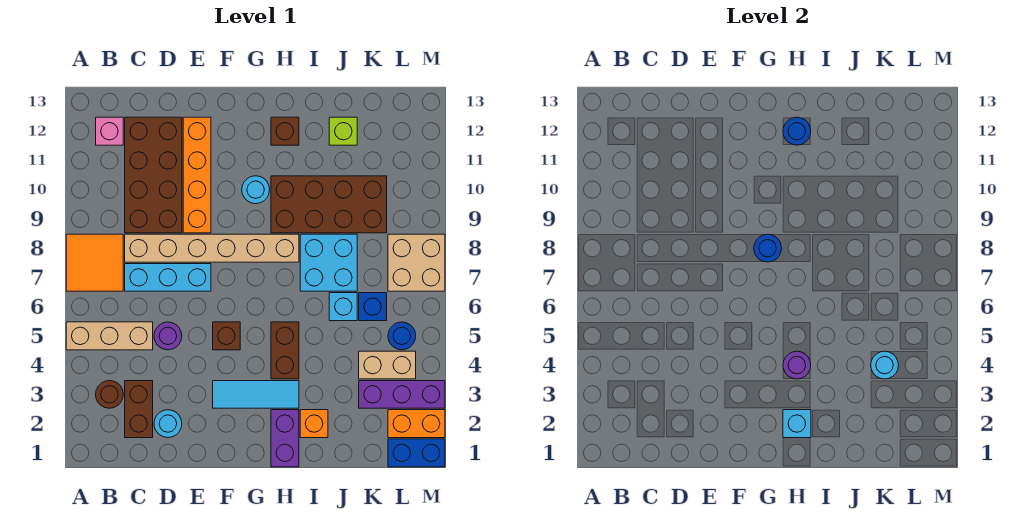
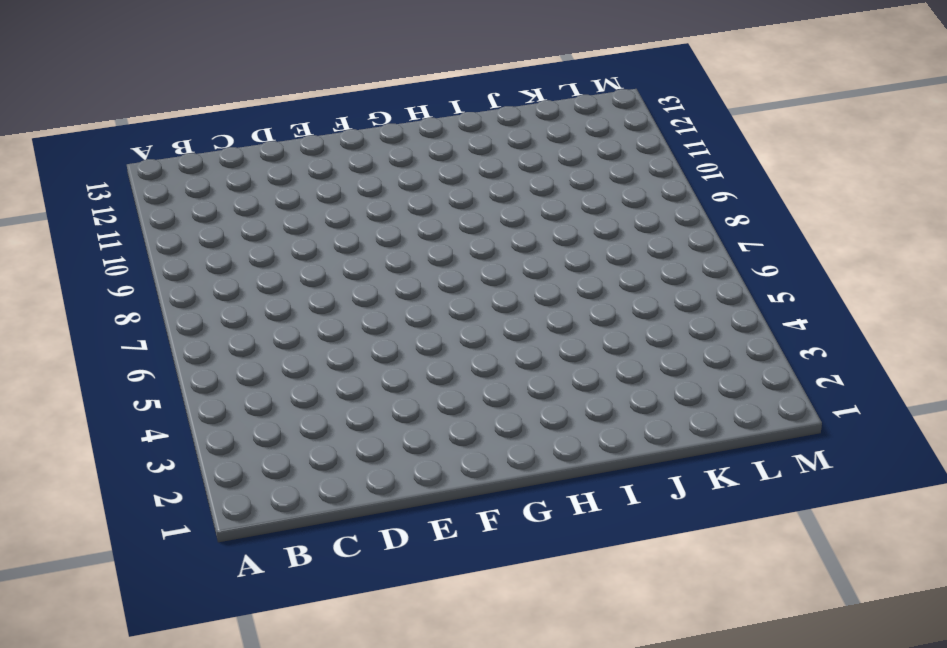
none -> tan brick A5:C5 level 1
none -> orange tile A7:B8 level 1
none -> brown round brick B3 level 1
none -> pink brick B12 level 1

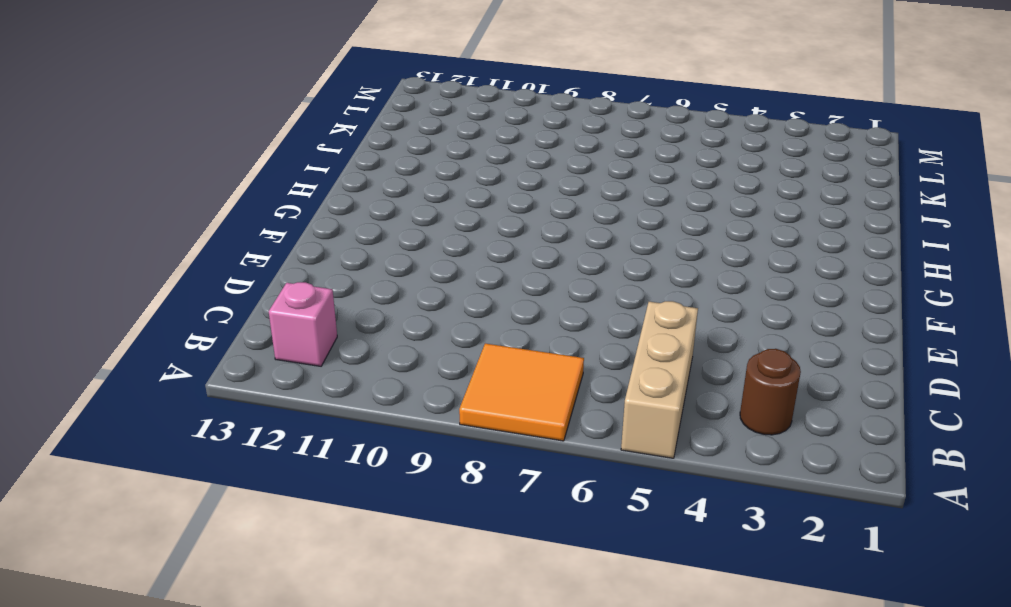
none -> brown brick C2:C3 level 1
none -> cyan brick C7:E7 level 1
none -> tan brick C8:H8 level 1
none -> brown brick C9:D12 level 1

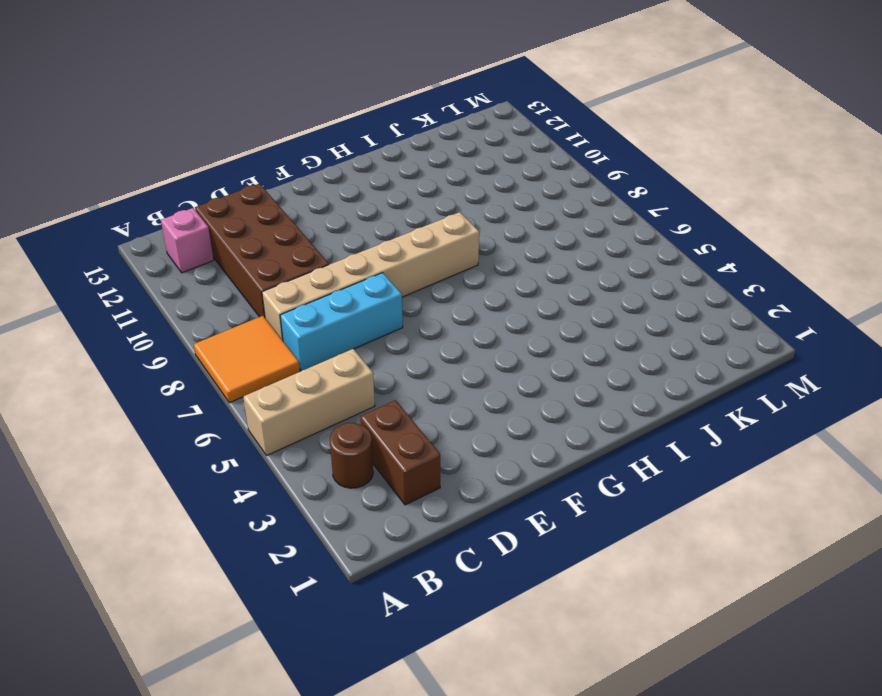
none -> cyan round brick D2 level 1
none -> purple round brick D5 level 1
none -> orange brick E9:E12 level 1
none -> cyan tile F3:H3 level 1

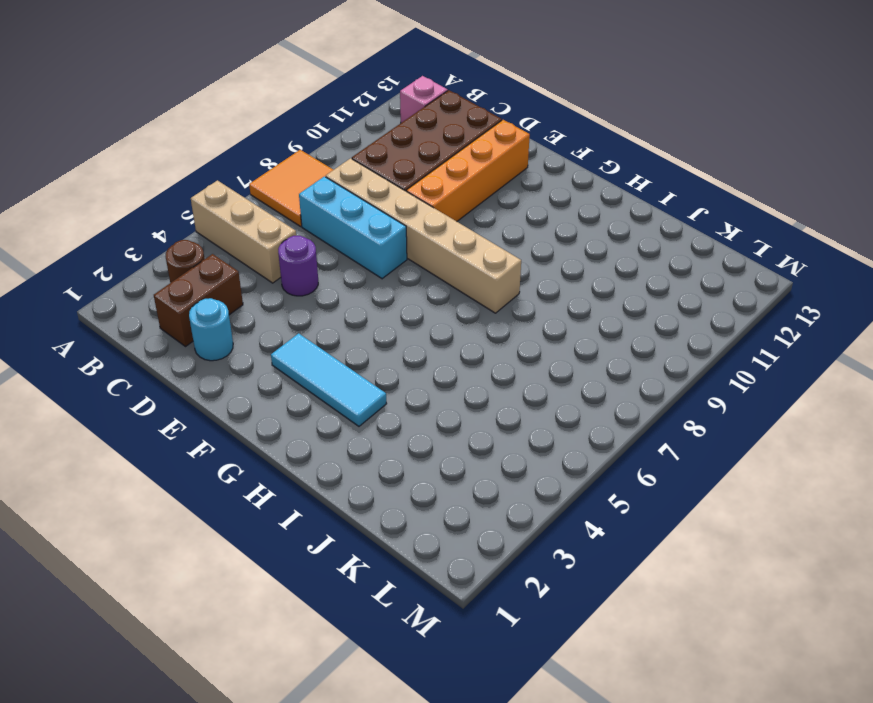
none -> brown brick F5 level 1
none -> cyan round brick G10 level 1
none -> purple brick H1:H2 level 1
none -> brown brick H4:H5 level 1

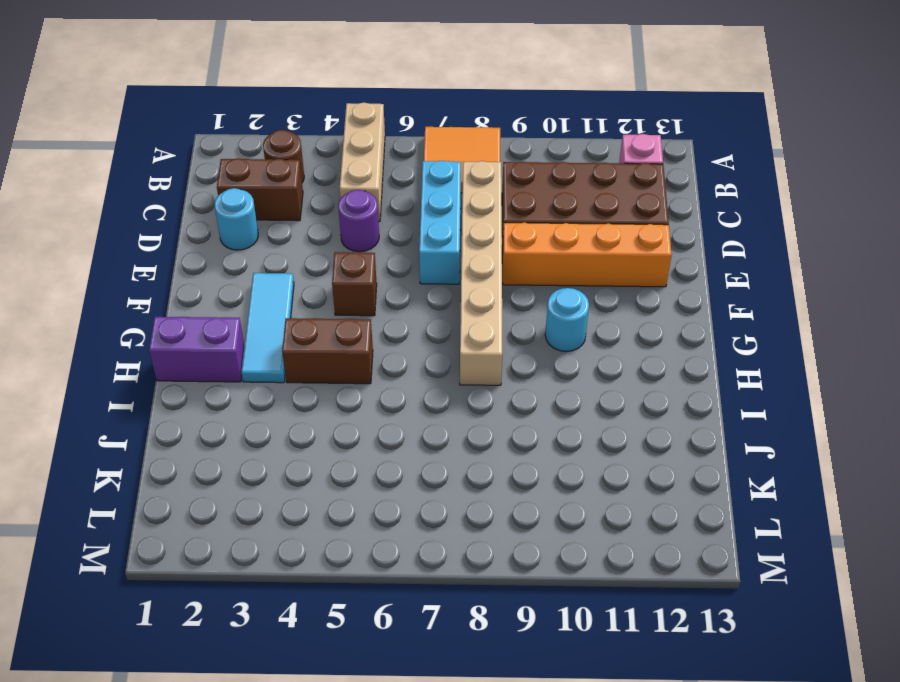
none -> brown brick H9:K10 level 1
none -> brown brick H12 level 1
none -> orange brick I2 level 1
none -> cyan brick I7:J8 level 1

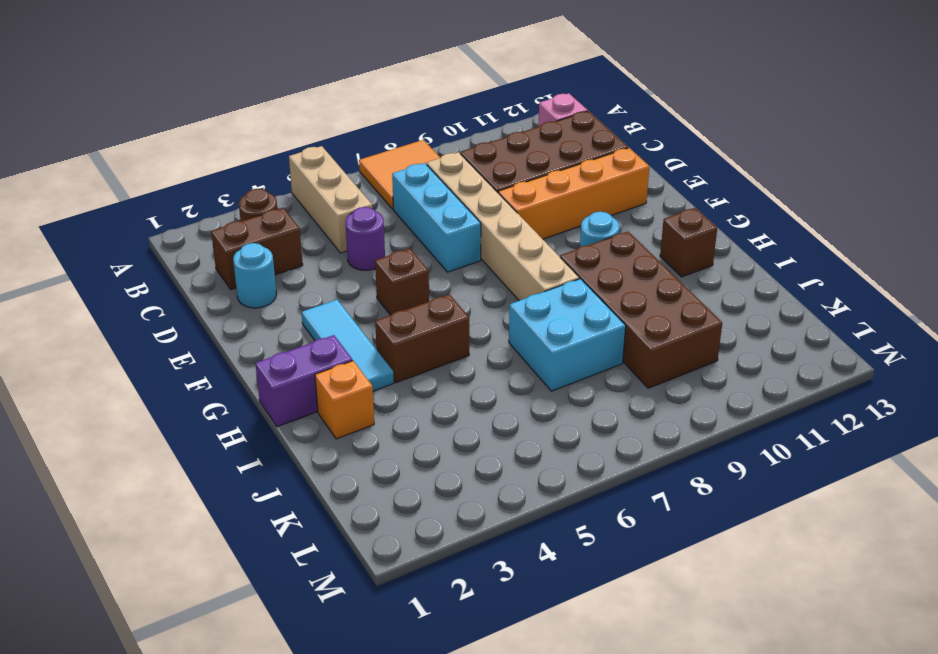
none -> cyan brick J6 level 1
none -> lime brick J12 level 1
none -> purple brick K3:M3 level 1
none -> tan brick K4:L4 level 1

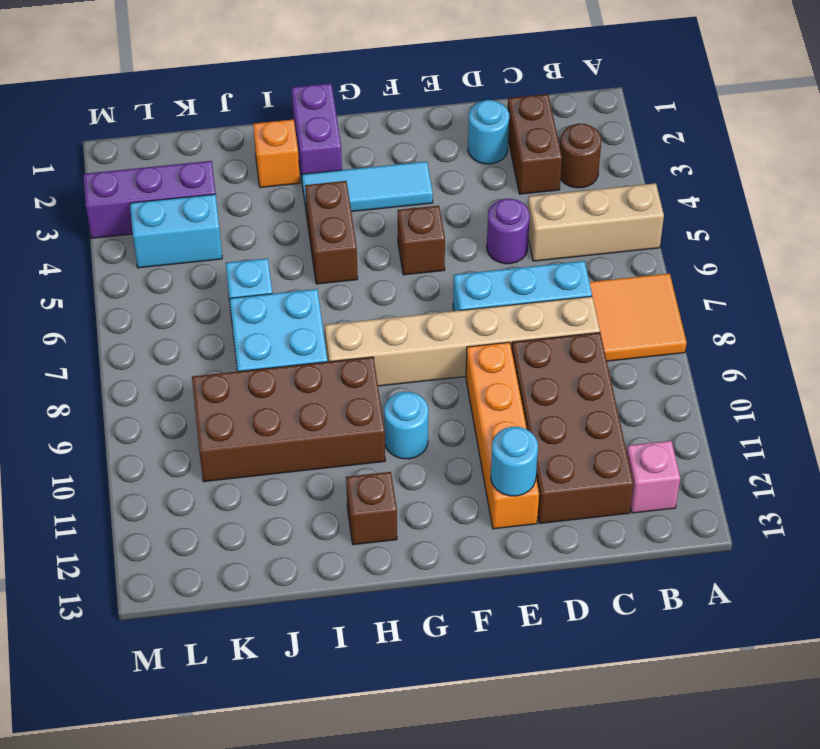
cyan round brick E12 level 2 -> cyan round brick K4 level 2
cyan brick K4:L4 level 1 -> tan brick K4:L4 level 1
none -> lime brick J12 level 1
none -> blue brick K6 level 1
none -> blue brick L1:M1 level 1
none -> orange brick L2:M2 level 1

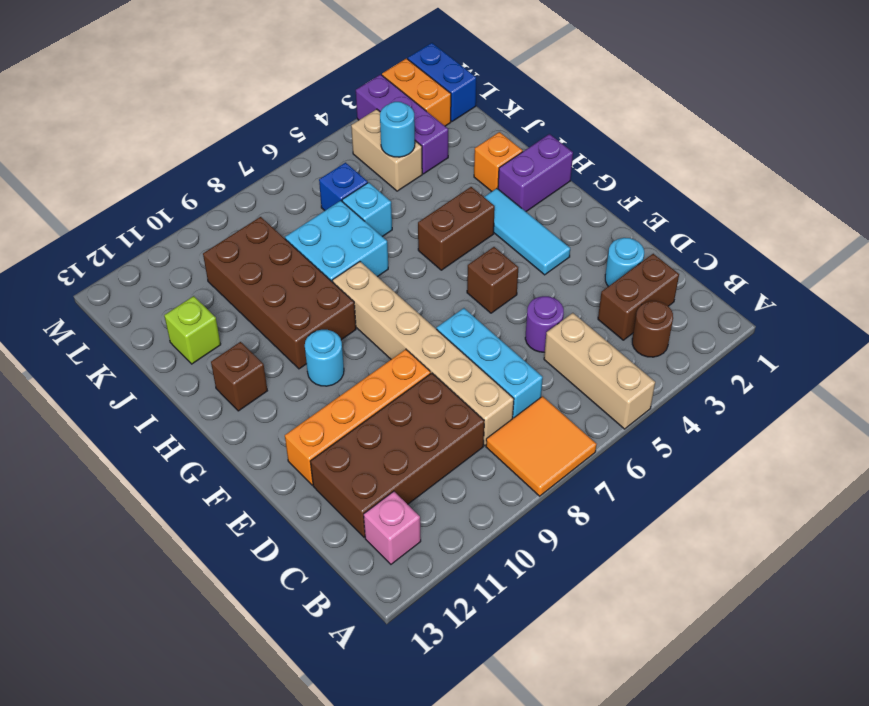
none -> blue round brick L5 level 1
none -> tan brick L7:M8 level 1
none -> blue round brick G8 level 2
none -> cyan brick H2 level 2

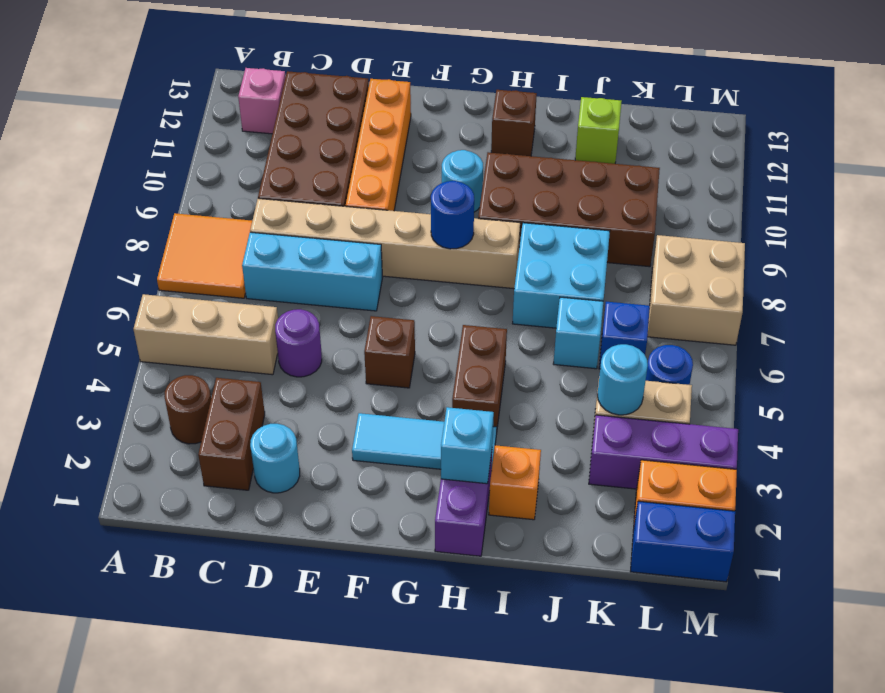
none -> purple round brick H4 level 2
none -> blue round brick H12 level 2

